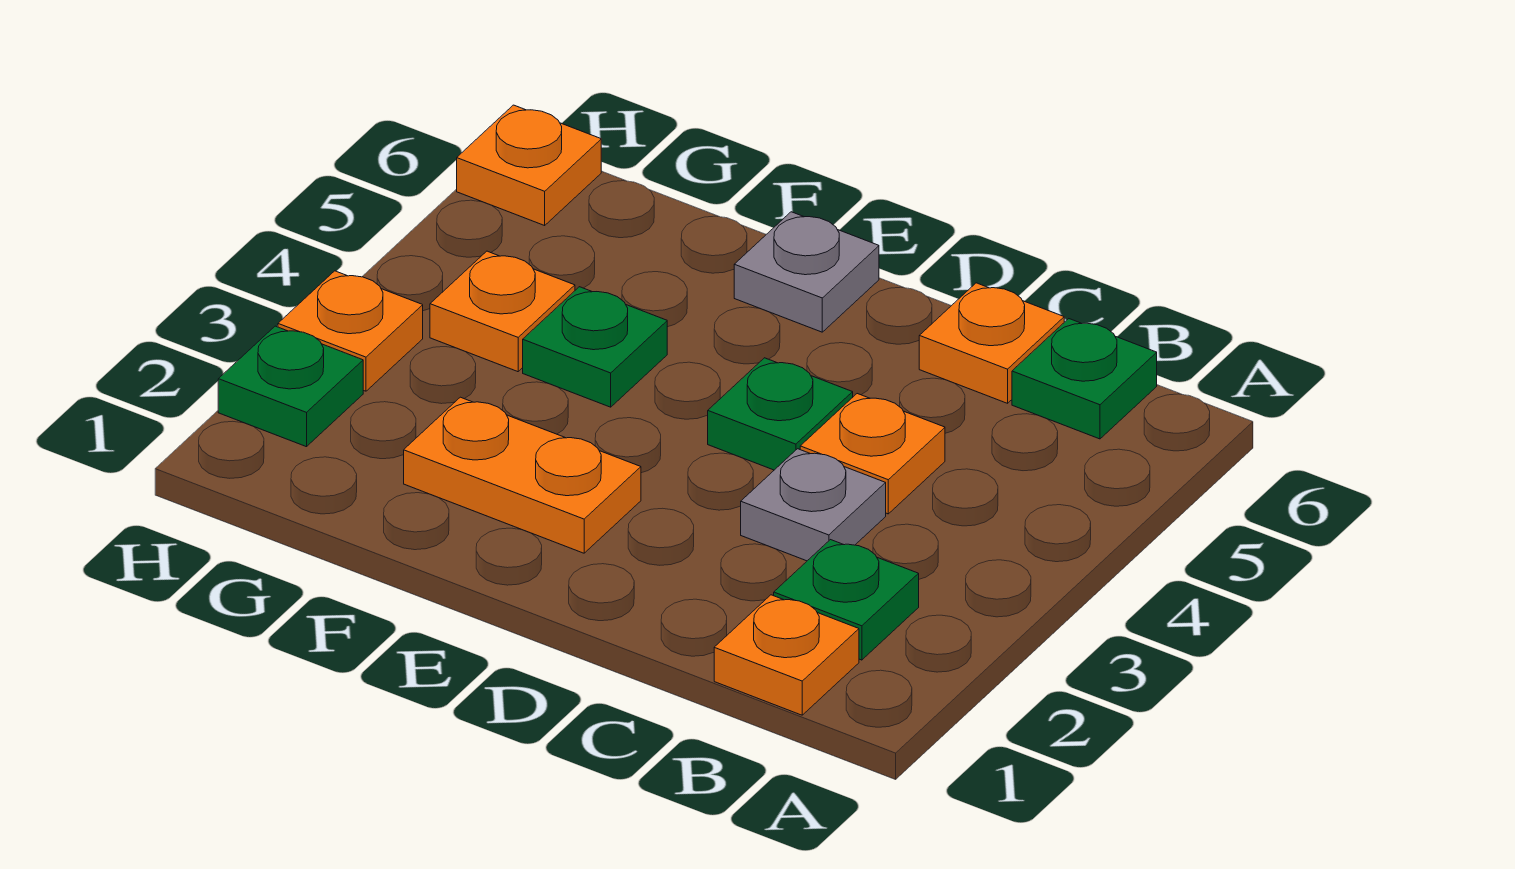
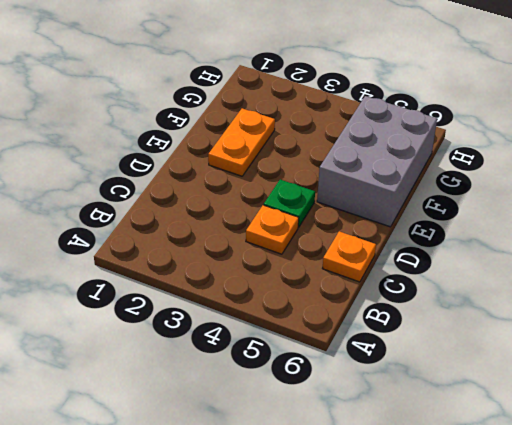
grey brick E5:G6 level 1 -> grey plate E6 level 1
none -> orange plate B1 level 1
none -> green plate B2 level 1
none -> green plate B6 level 1

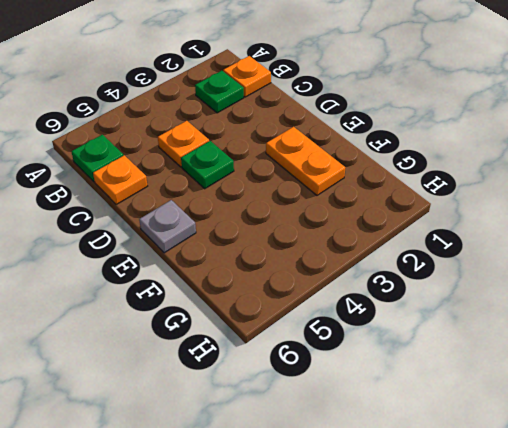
none -> grey plate C3 level 1
none -> green plate F4 level 1
none -> orange plate G4 level 1

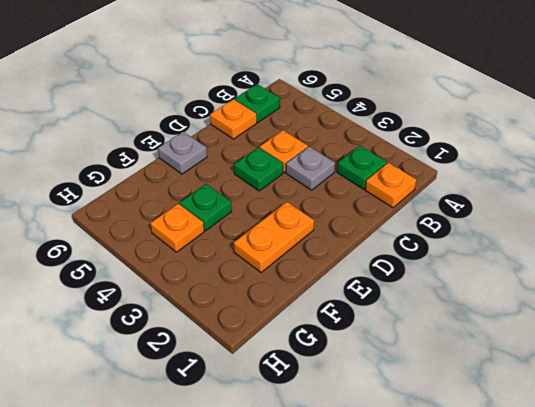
none -> green plate H2 level 1
none -> orange plate H3 level 1
none -> orange plate H6 level 1

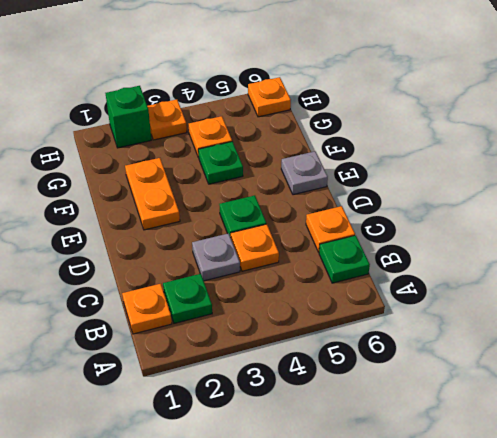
green brick H2 level 1 -> green plate H2 level 1

